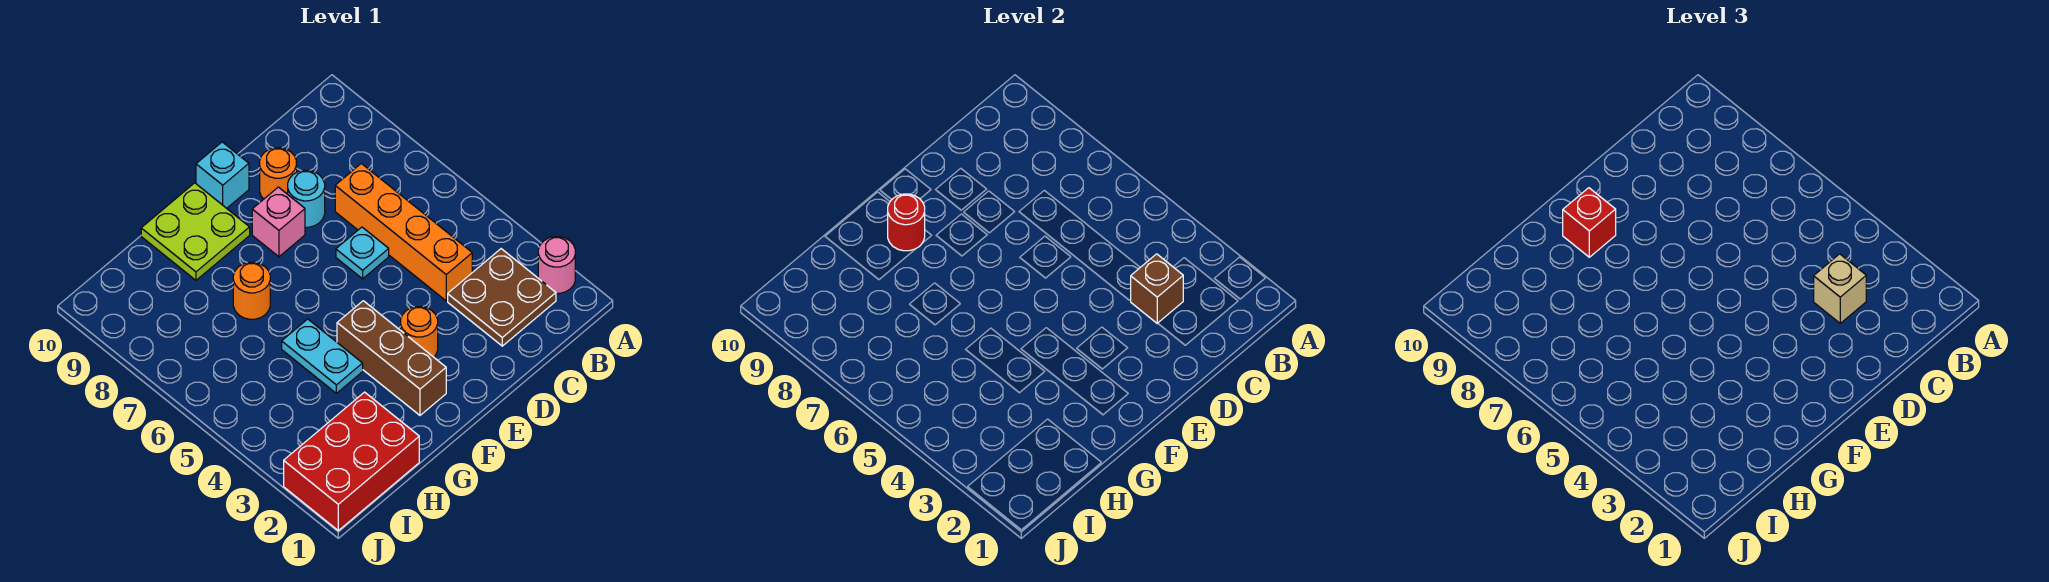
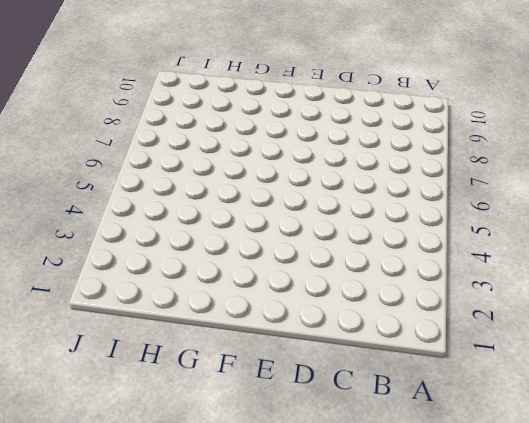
none -> pink round brick A2 level 1
none -> brown plate B2:C3 level 1
none -> orange brick C4:C7 level 1

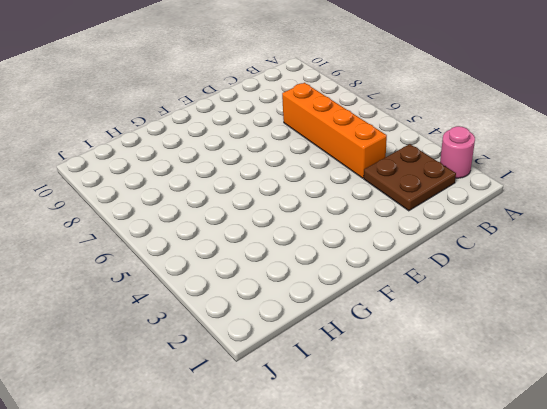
none -> cyan plate D6 level 1
none -> cyan round brick D8 level 1
none -> orange round brick D9 level 1

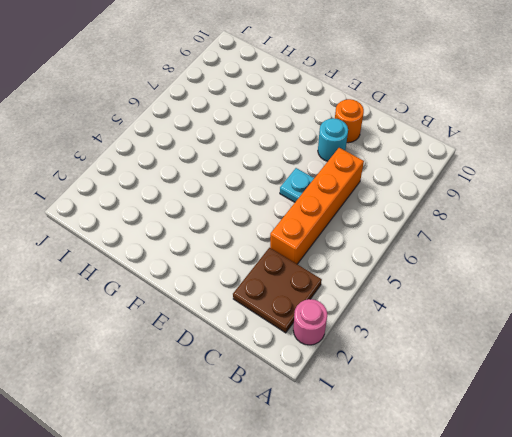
none -> orange round brick E3 level 1
none -> pink brick E8 level 1
none -> cyan brick E10 level 1

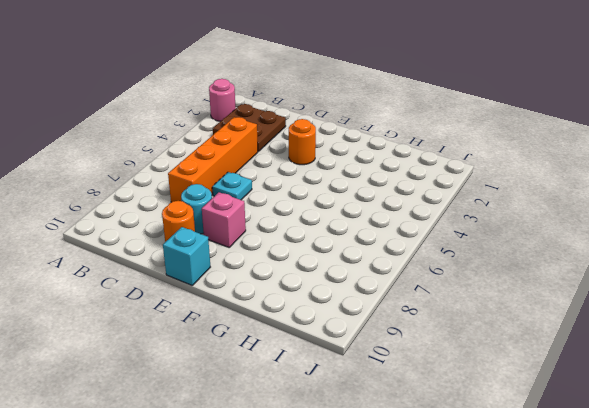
none -> brown brick F2:F4 level 1
none -> lime plate F9:G10 level 1
none -> cyan plate G4:G5 level 1

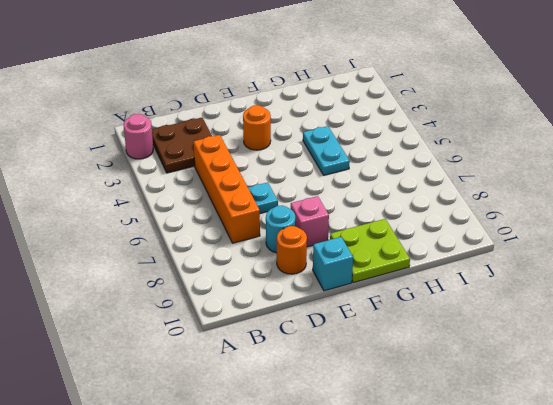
none -> brown brick F2:F4 level 1
none -> orange round brick G7 level 1
none -> red brick H1:J2 level 1

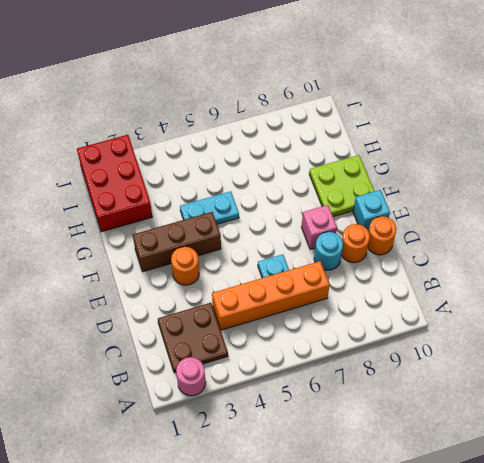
orange round brick D10 level 1 -> orange round brick G7 level 1
none -> brown brick C3 level 2
none -> red round brick F9 level 2
none -> tan brick C3 level 3

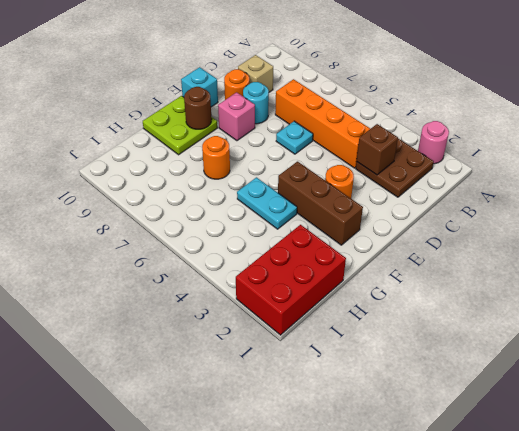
tan brick C9 level 1 -> tan brick C3 level 3
brown round brick F9 level 2 -> red round brick F9 level 2
none -> red brick F9 level 3

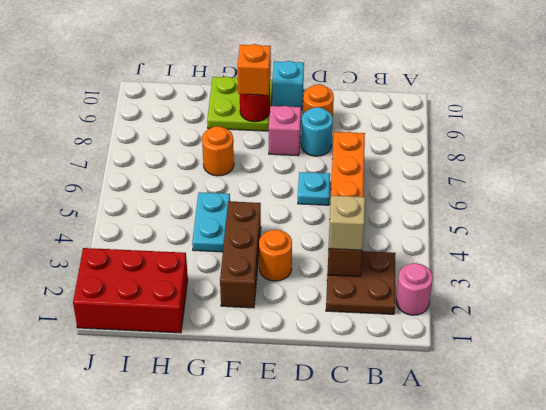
orange brick F9 level 3 -> red brick F9 level 3

